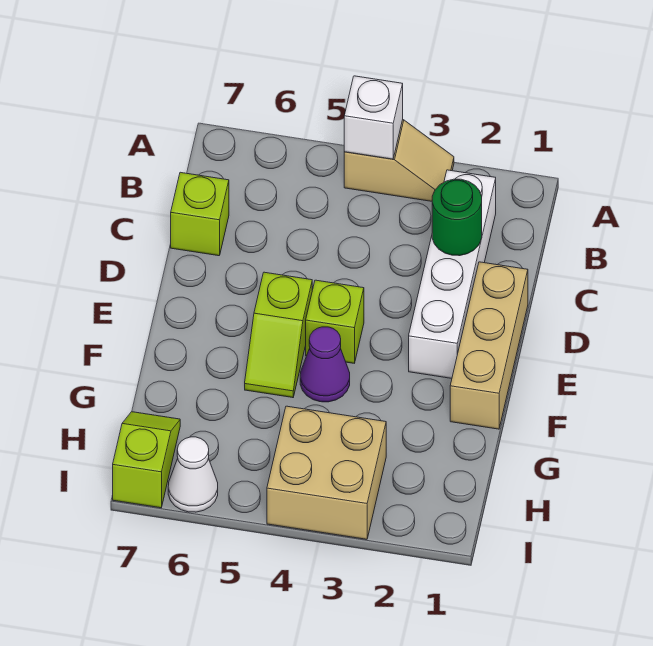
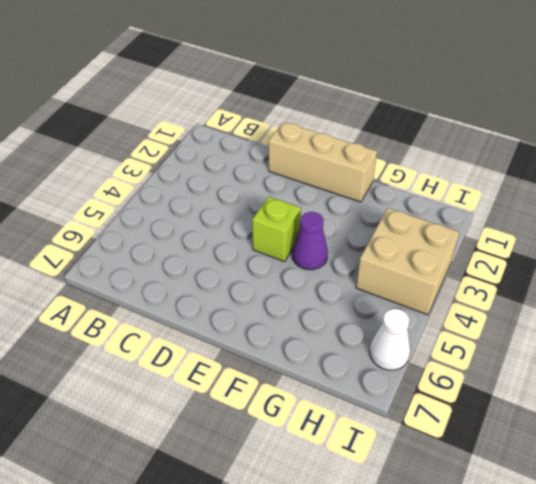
none -> tan slope A3:A4 level 1 top 4
none -> white brick B2:E2 level 1
none -> lime brick C7 level 1

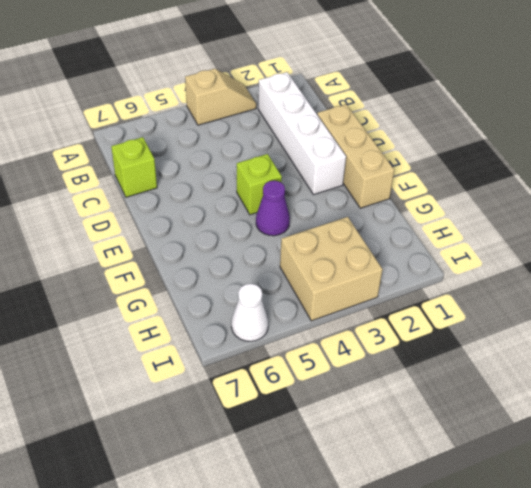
none -> lime slope E5:F5 level 1 top E
none -> lime slope H7:I7 level 1 top I
none -> white brick A4 level 2

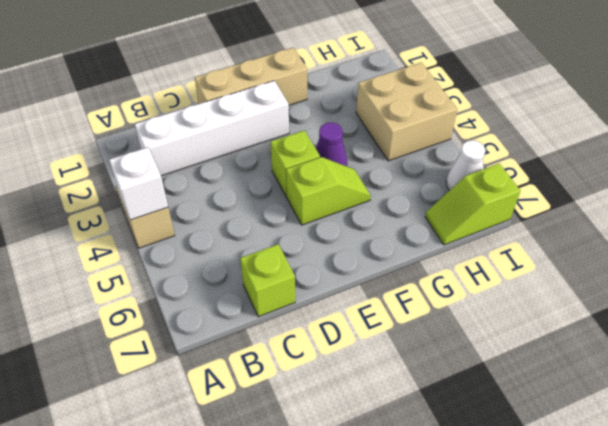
none -> green round brick C2 level 2

